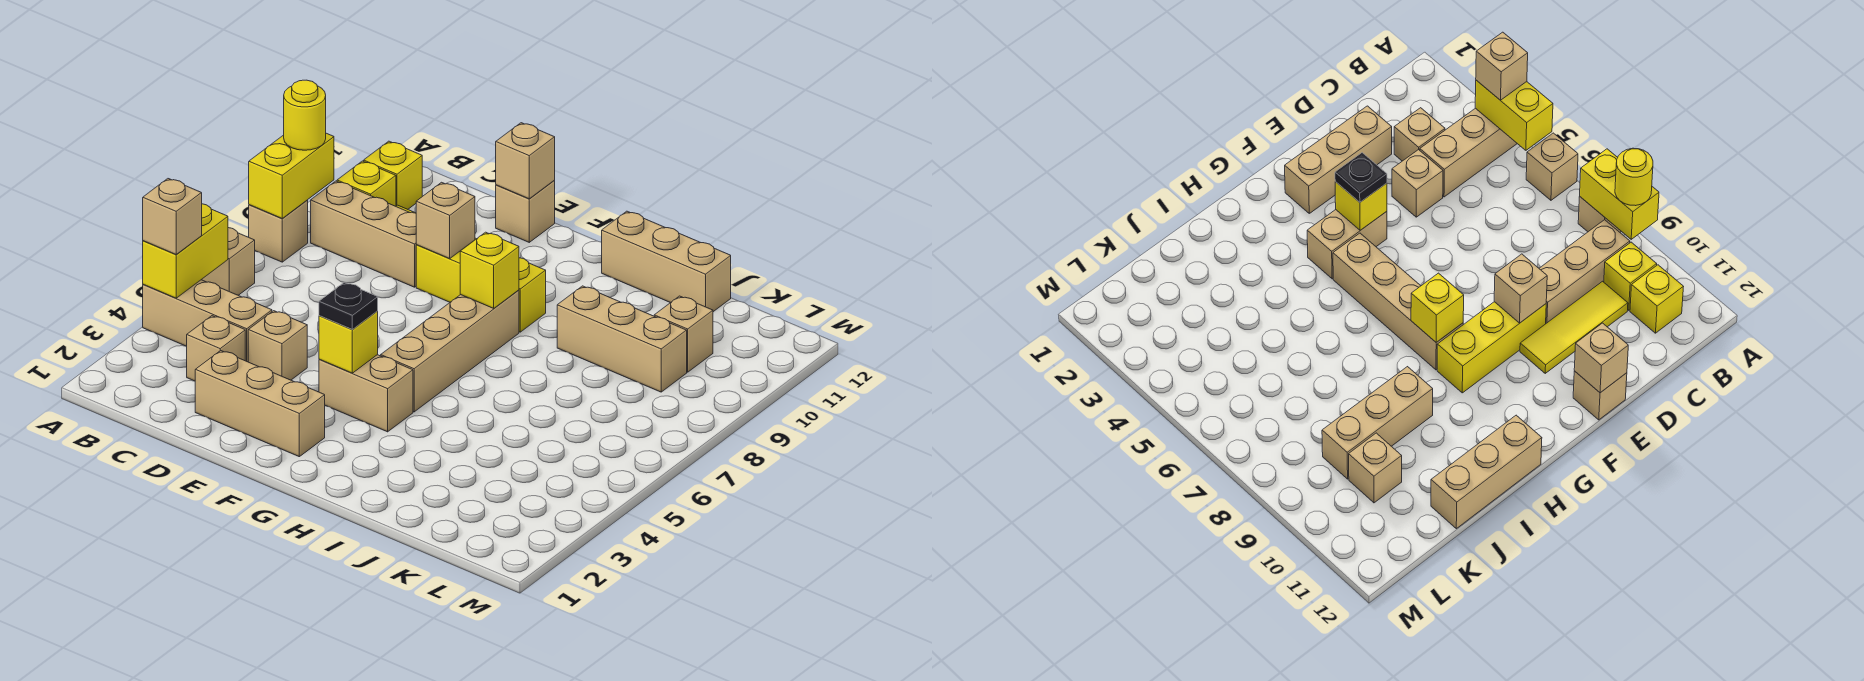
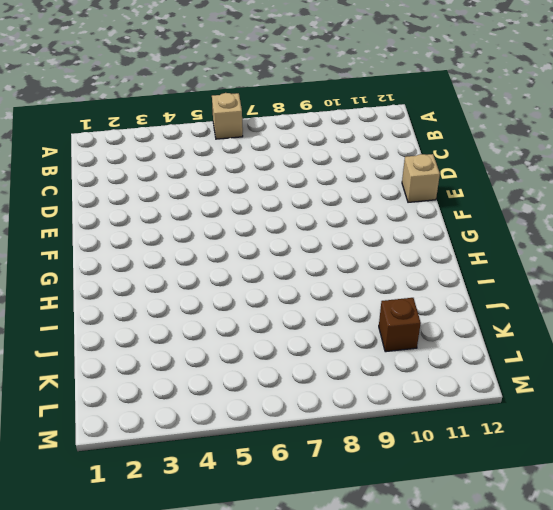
brown brick K10 level 1 -> tan brick K10 level 1
none -> tan brick A4:C4 level 1
none -> tan brick A8 level 1
none -> tan brick B9:D9 level 1

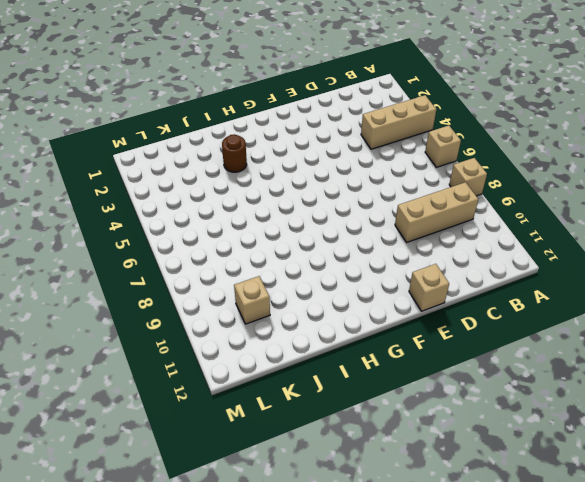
brown round brick I3 level 1 -> none
none -> yellow brick B10 level 1
none -> yellow brick B11 level 1
none -> tan brick C3 level 1

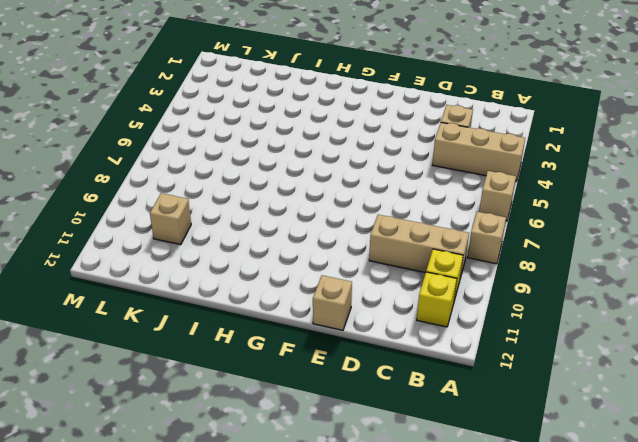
none -> yellow tile C10:E10 level 1
none -> tan brick D2:F2 level 1
none -> tan brick D4 level 1

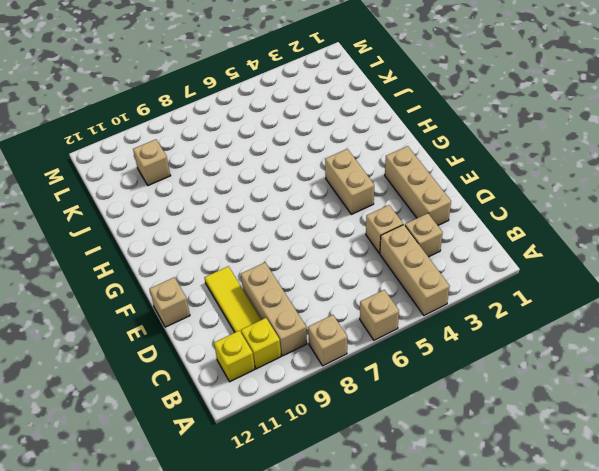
none -> yellow brick E9:G9 level 1
none -> tan brick G5:G8 level 1
none -> tan brick H12:J12 level 1

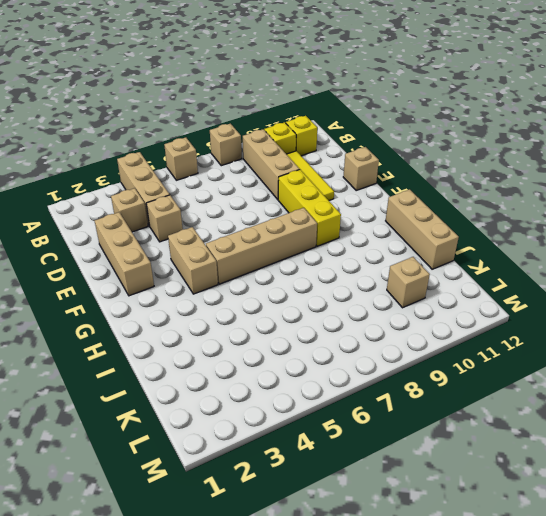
none -> tan brick I9:K9 level 1
none -> yellow brick A4:A5 level 2
none -> yellow brick A8:A9 level 2

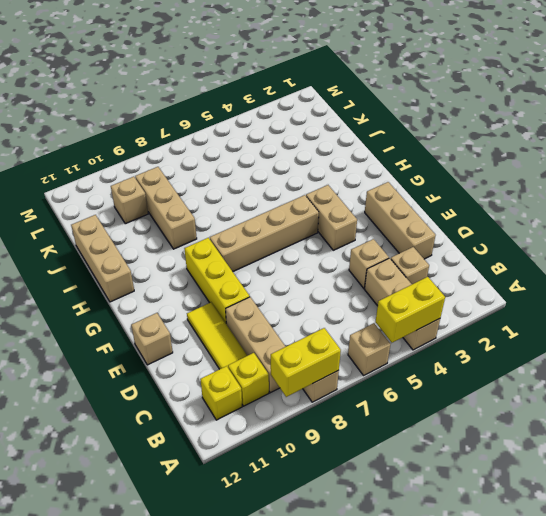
none -> tan brick E9 level 2
none -> tan brick E12 level 2
none -> yellow brick F4 level 2

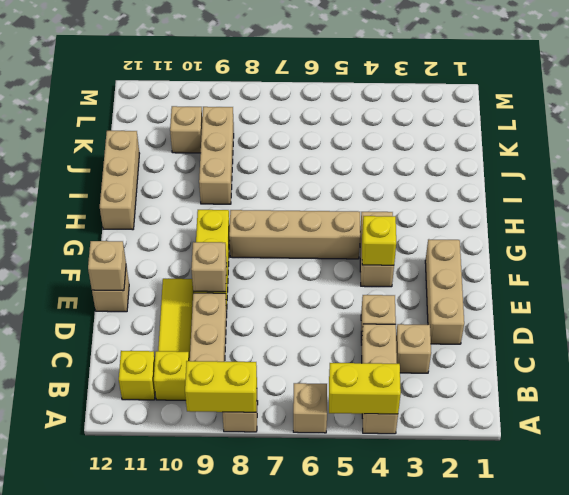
none -> yellow brick G8 level 2
none -> tan brick A4 level 3
none -> yellow round brick A9 level 3

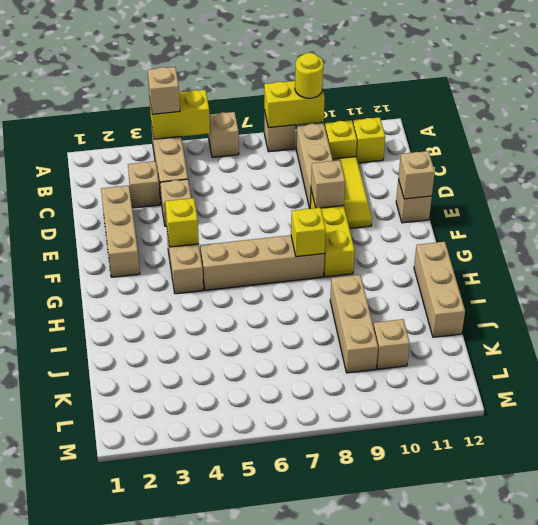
none -> black plate F4 level 3

